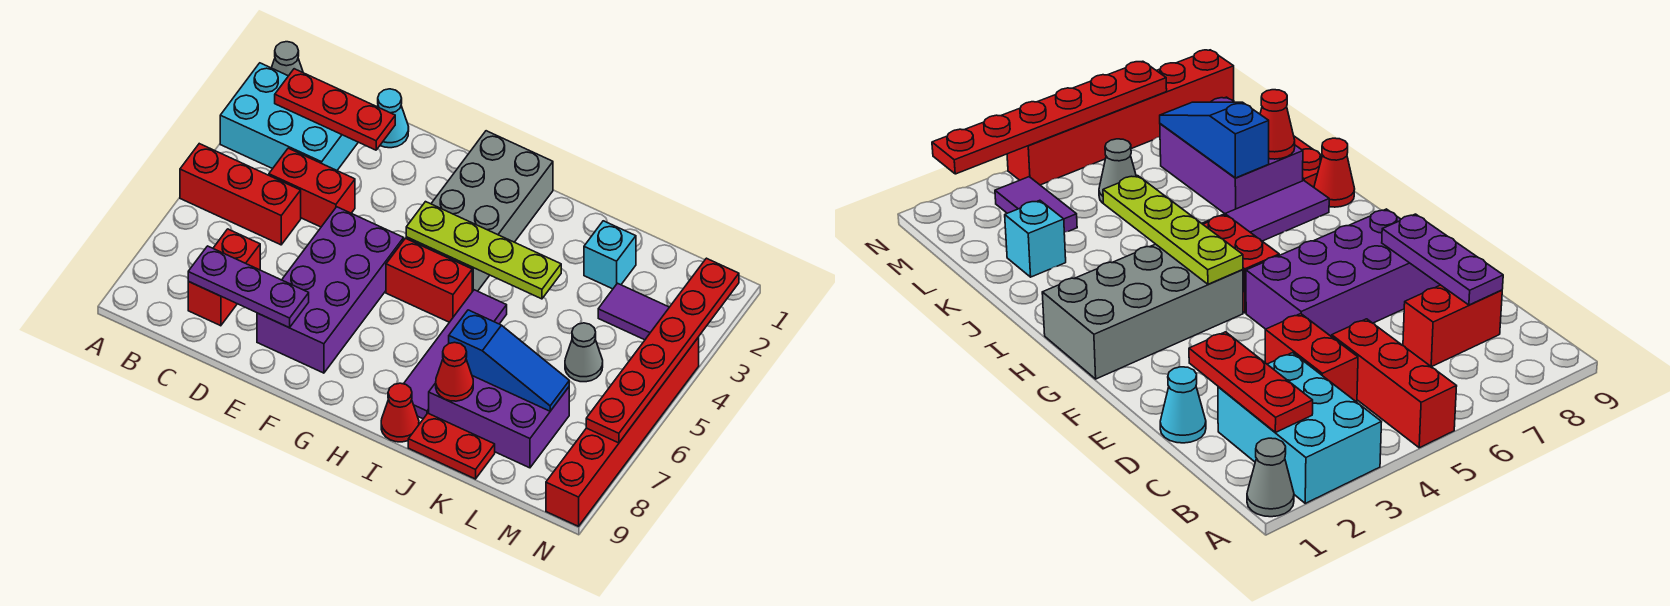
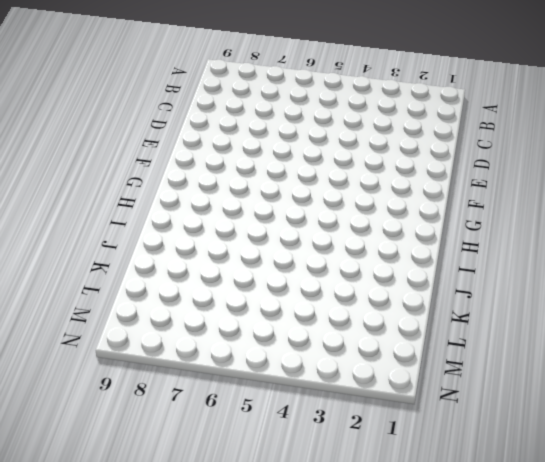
none -> grey cone A1 level 1
none -> cyan brick A2:C3 level 1
none -> red brick A5:C5 level 1

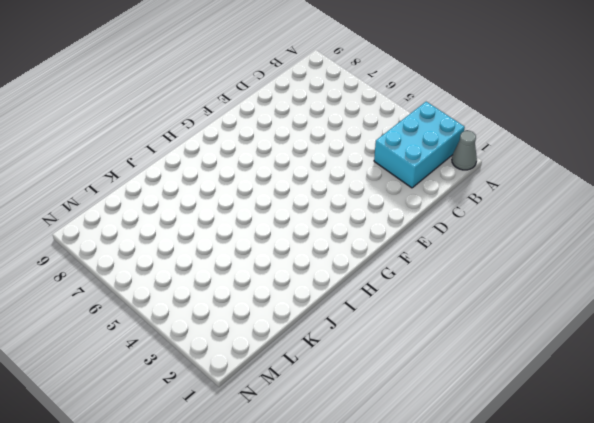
none -> red brick A5:C5 level 1
none -> red brick C4:D4 level 1
none -> red brick C7:C8 level 1

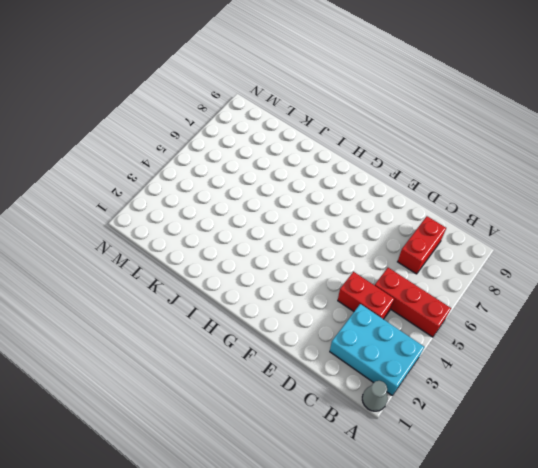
none -> cyan cone D1 level 1
none -> purple brick E5:F8 level 1
none -> grey brick G1:H4 level 1

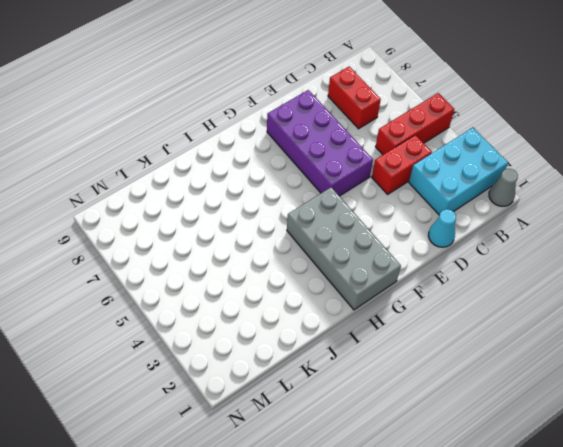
none -> red brick G5:H5 level 1
none -> purple tile I5:I8 level 1
none -> red cone I9 level 1

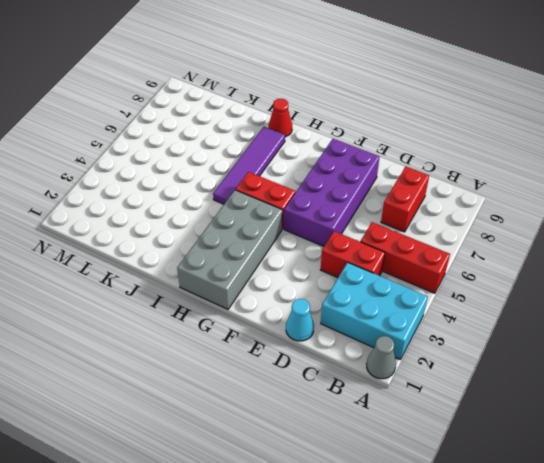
none -> purple brick J7:L8 level 1
none -> red plate J9:K9 level 1
none -> cyan brick K2 level 1

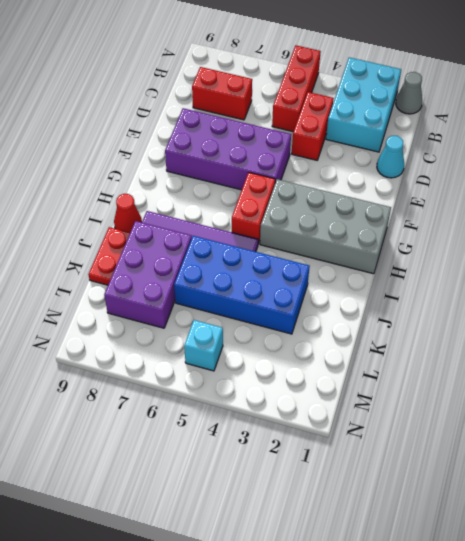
blue brick J3:K6 level 1 -> none
cyan brick M5 level 1 -> cyan brick K2 level 1
none -> purple tile L3:M3 level 1
none -> grey cone L5 level 1
none -> red brick N4:N9 level 1

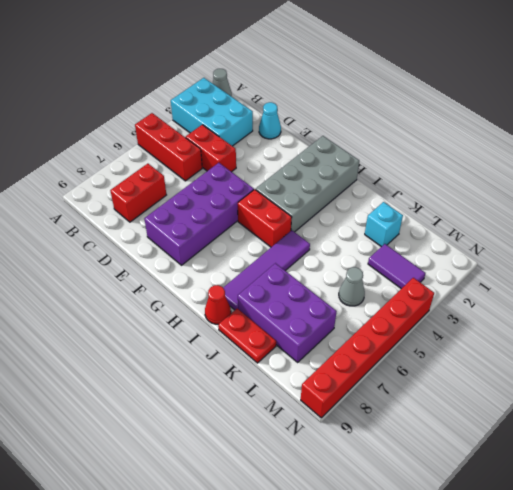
none -> red plate B2:D2 level 2
none -> purple plate C8:E8 level 2
none -> lime plate G4:J4 level 2

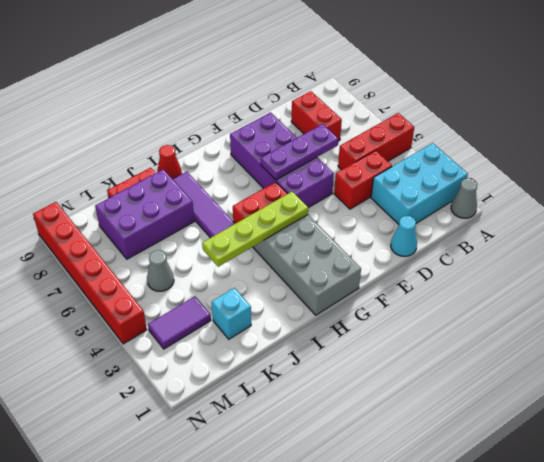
purple plate D6:F6 level 2 -> purple plate C8:E8 level 2
none -> red plate B2:D2 level 2
none -> blue slope J7:L7 level 2 top J
none -> red cone J8 level 2

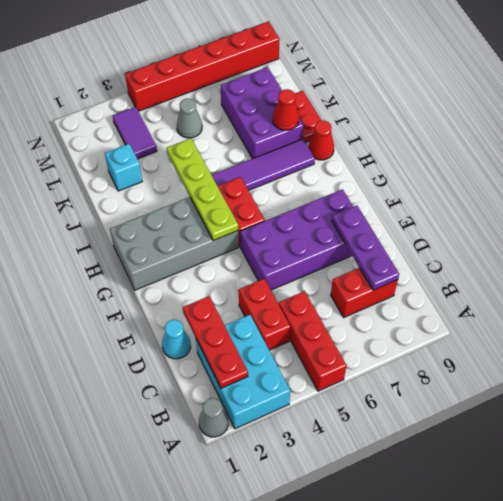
none -> blue slope J7:L7 level 2 top J
none -> red plate N2:N7 level 2

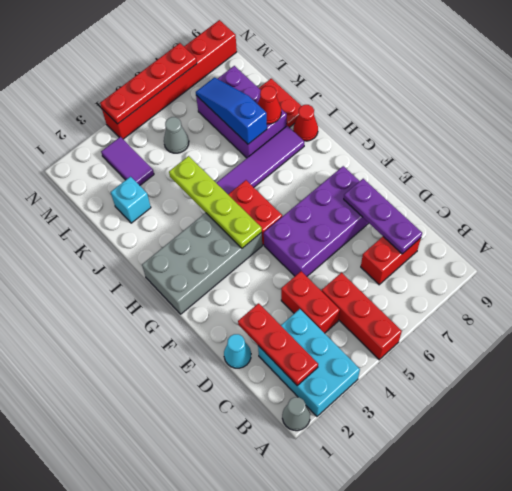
red plate N4:N7 level 2 -> red plate N2:N7 level 2

